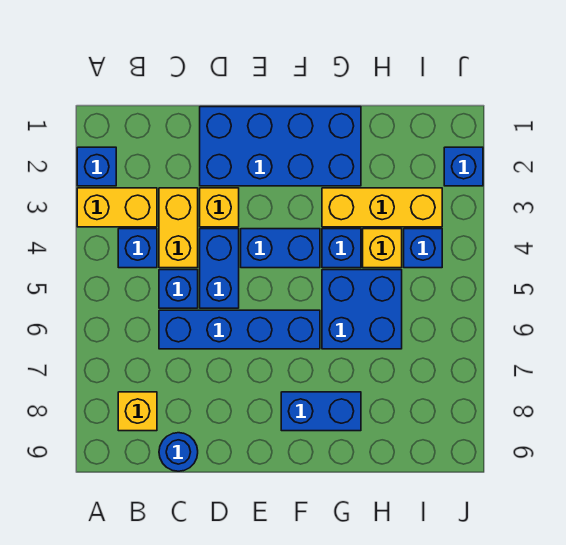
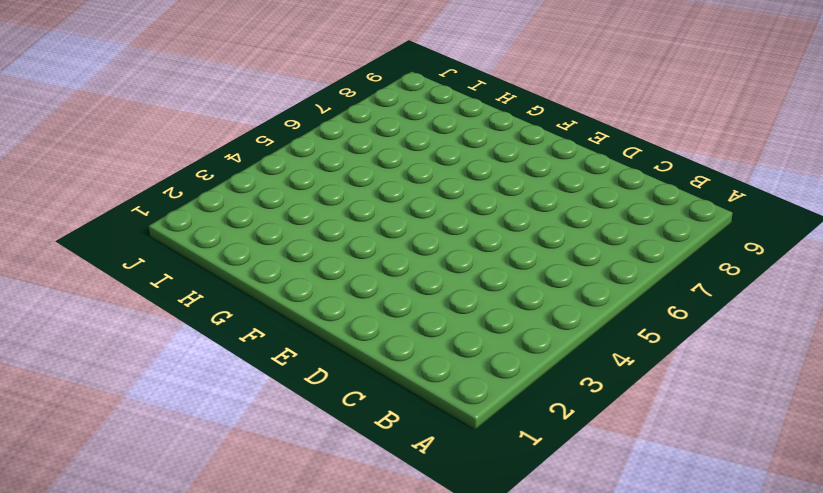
none -> blue brick A2 level 1
none -> yellow brick A3:B3 level 1
none -> blue brick B4 level 1

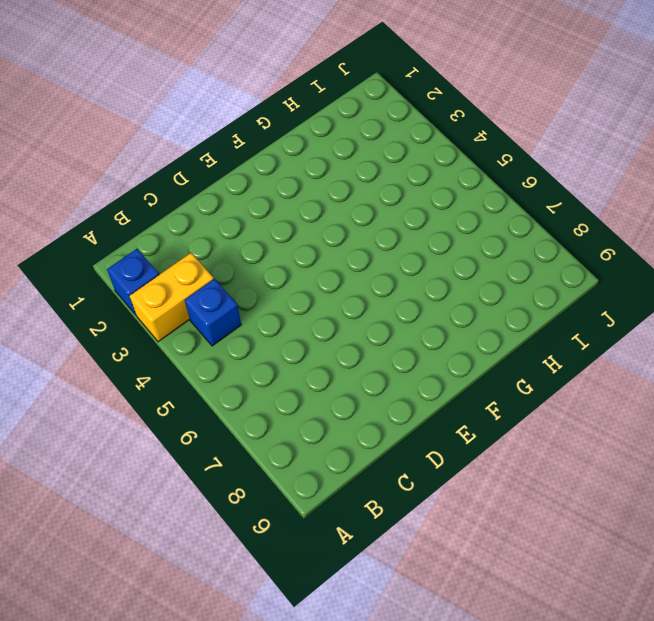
none -> yellow brick B8 level 1
none -> yellow brick C3:C4 level 1
none -> blue brick C5 level 1

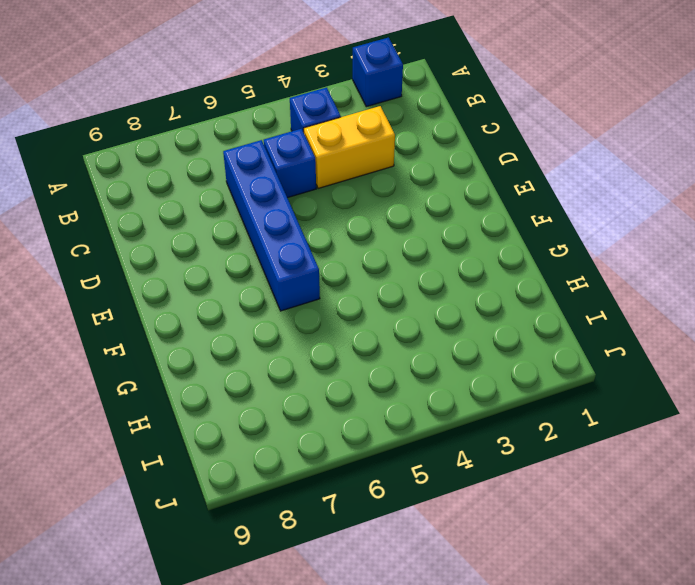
none -> yellow brick A3:B3 level 1
none -> yellow brick B8 level 1
none -> blue round brick C9 level 1

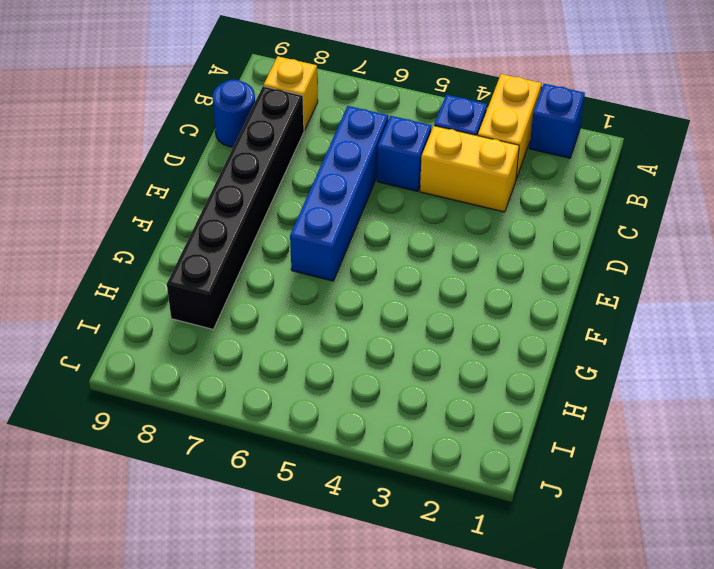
black brick C8:H8 level 1 -> blue brick F8:G8 level 1
none -> blue brick D1:G2 level 1
none -> yellow brick D3 level 1
none -> blue brick D4:D5 level 1

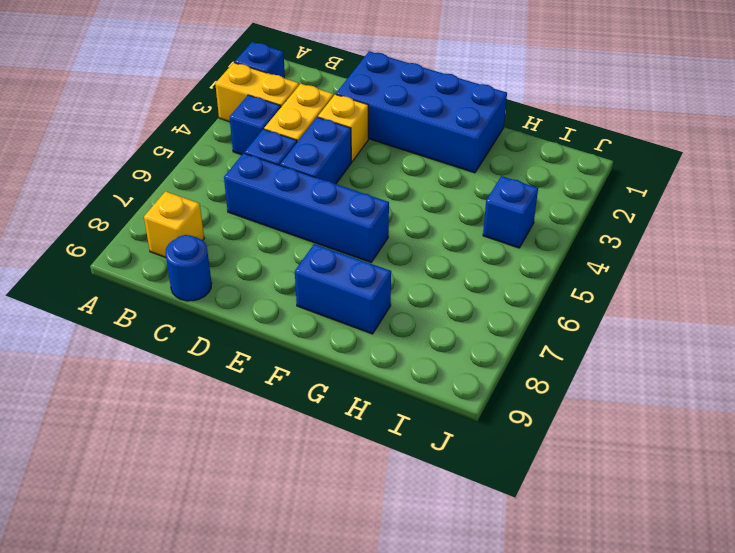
none -> blue brick E4:F4 level 1
none -> yellow brick G3:I3 level 1
none -> blue brick G4 level 1

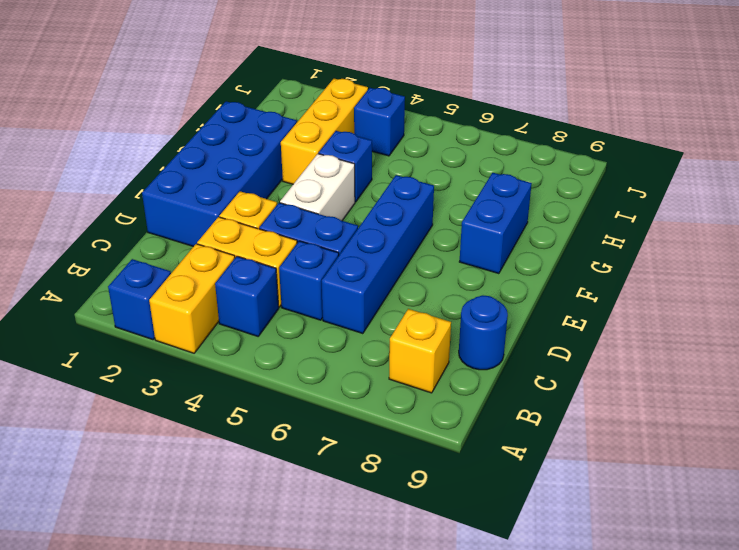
white brick E4:F4 level 1 -> blue brick E4:F4 level 1
none -> blue brick G5:H6 level 1
none -> yellow brick H4 level 1
none -> blue brick J2 level 1

